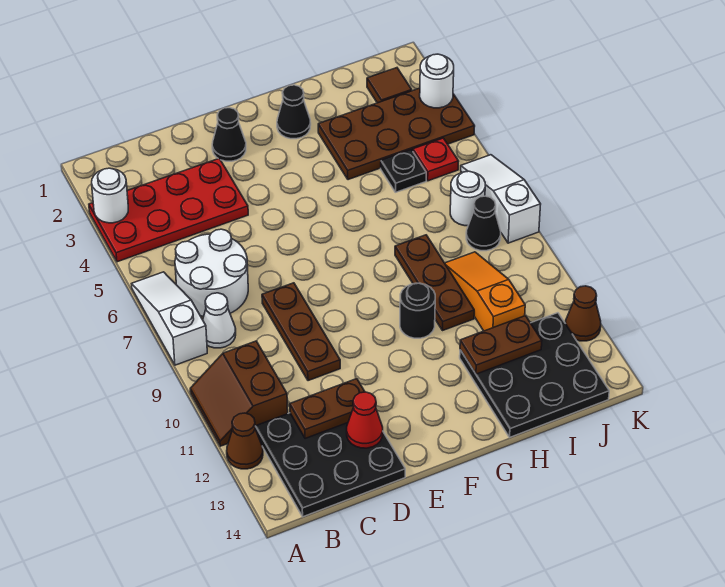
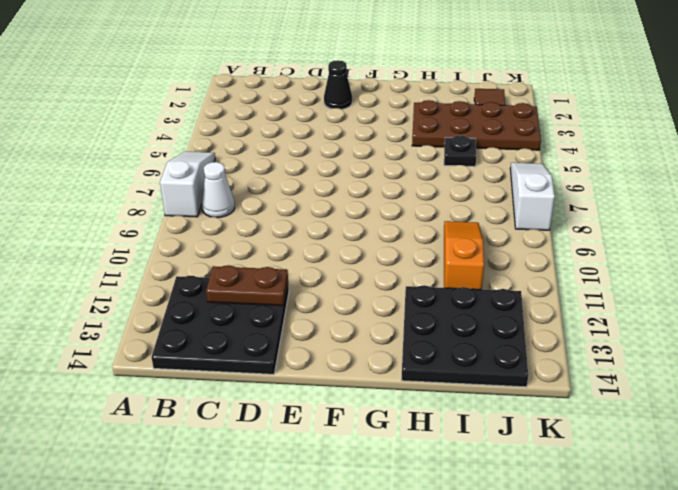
none -> red plate A3:D4 level 1
none -> brown slope A10:B11 level 1 top B
none -> brown cone A12 level 1

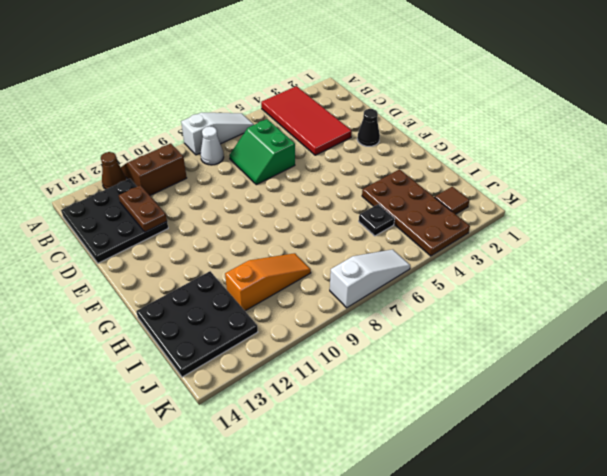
red tile A3:D4 level 1 -> red plate A3:D4 level 1
green slope C6:D7 level 1 top 6 -> white round brick B6:C7 level 1
none -> brown plate D8:D10 level 1
none -> black cone G2 level 1
none -> black round brick G10 level 1

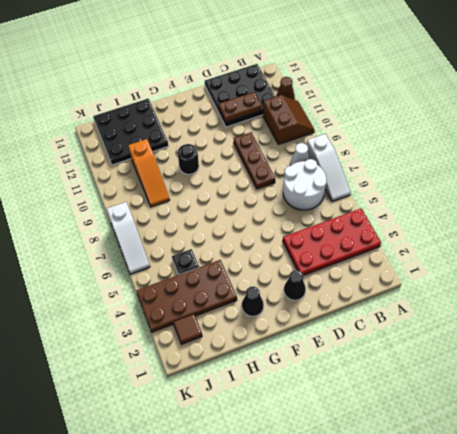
none -> brown plate H8:H10 level 1
none -> red plate J5 level 1
none -> white round brick J7 level 1

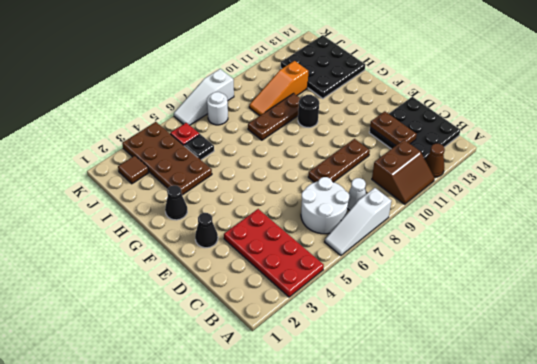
none -> black cone J8 level 1
none -> brown cone K12 level 1
none -> white round brick A3 level 2

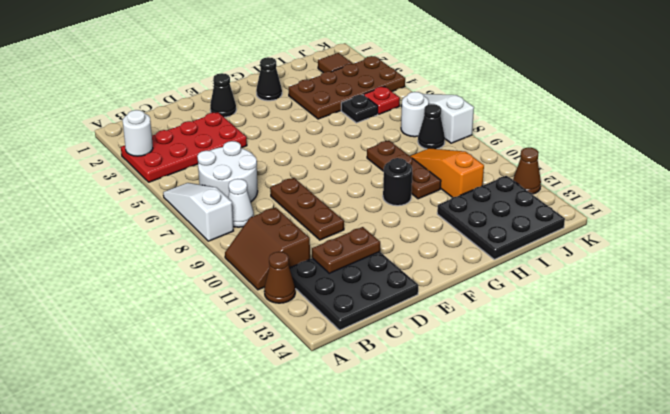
none -> red cone D13 level 2
none -> brown plate H12:I12 level 2
none -> white round brick K3 level 2

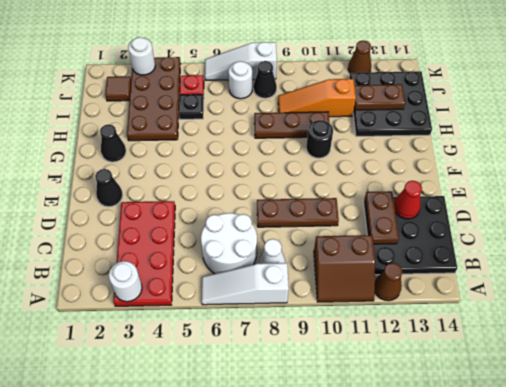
brown plate I12:I13 level 2 -> brown plate H12:I12 level 2

